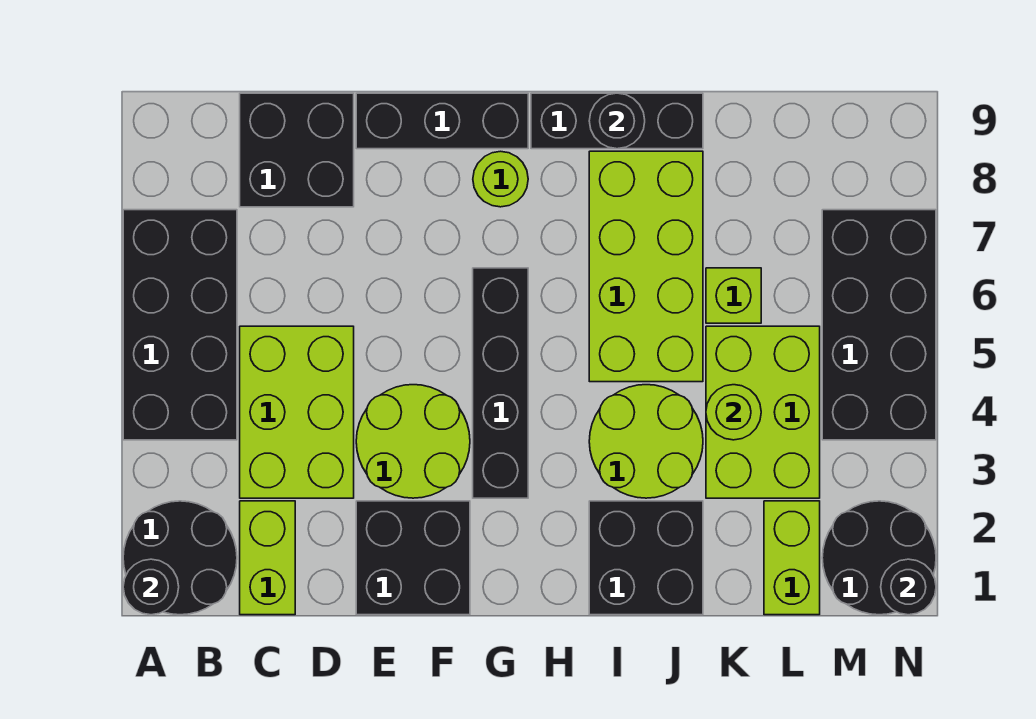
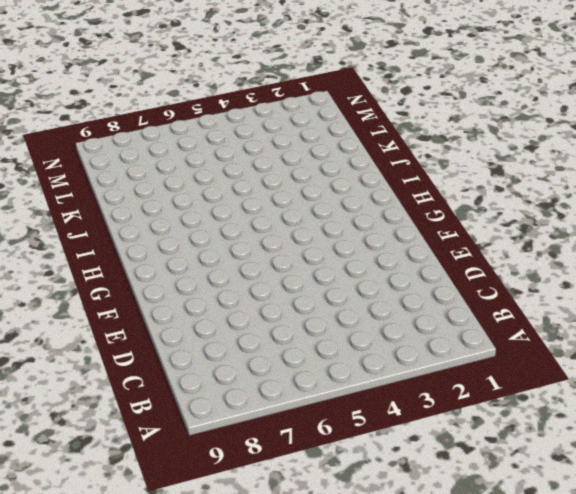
none -> black round brick A1:B2 level 1
none -> black brick A4:B7 level 1
none -> lime brick C1:C2 level 1

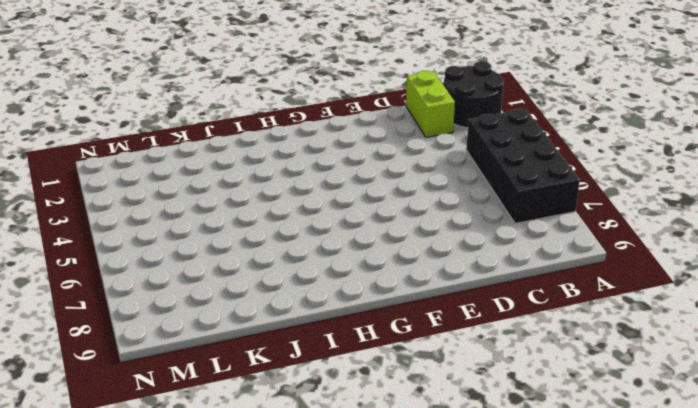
none -> lime brick C3:D5 level 1
none -> black brick C8:D9 level 1
none -> black brick E1:F2 level 1

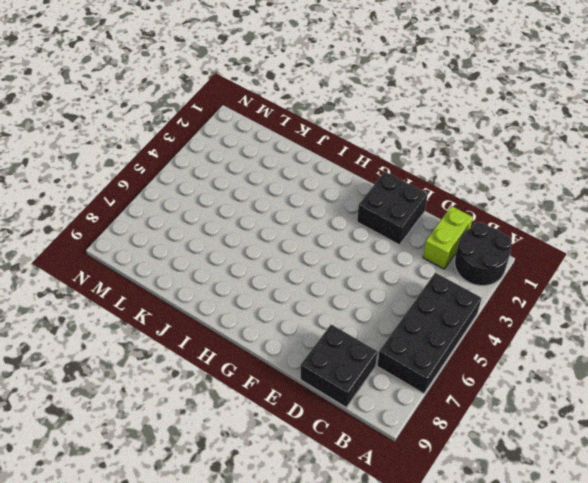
none -> lime brick C3:D5 level 1
none -> lime round brick E3:F4 level 1
none -> black brick E9:G9 level 1

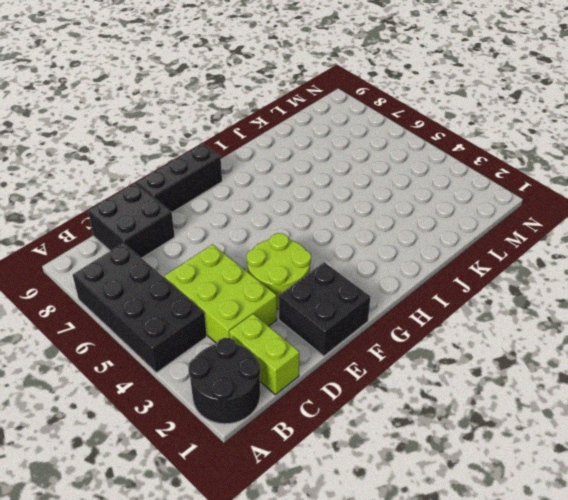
none -> black brick G3:G6 level 1
none -> lime round brick G8 level 1
none -> black brick H9:J9 level 1

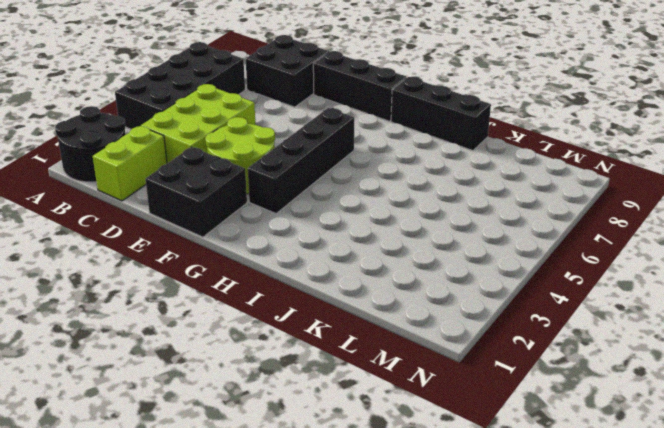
none -> lime round brick G8 level 1
none -> black brick I1:J2 level 1
none -> lime round brick I3:J4 level 1

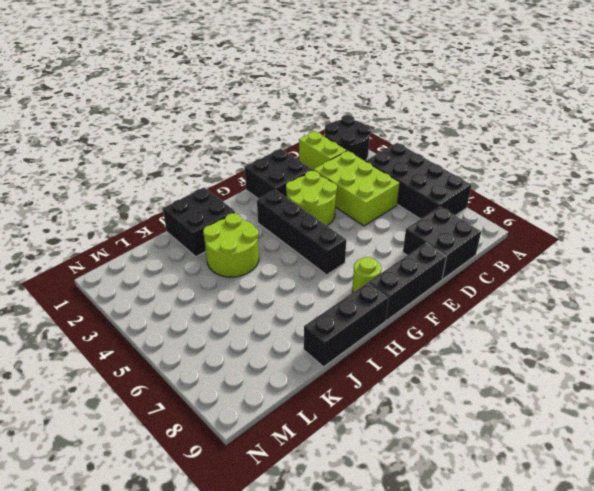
none -> lime brick I5:J8 level 1
none -> lime brick K3:L5 level 1
none -> lime brick K6 level 1

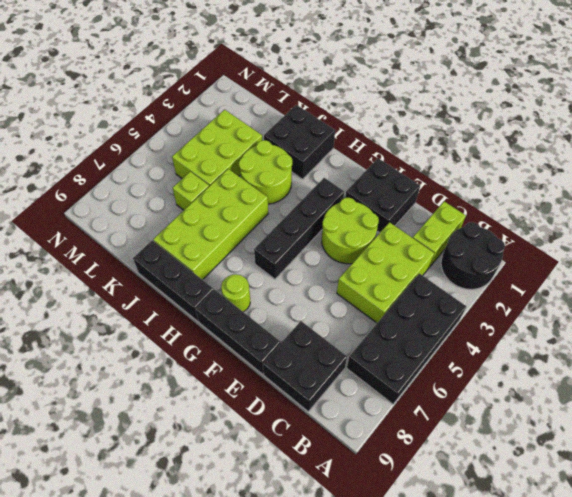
none -> lime brick L1:L2 level 1
none -> black round brick M1:N2 level 1
none -> black brick M4:N7 level 1

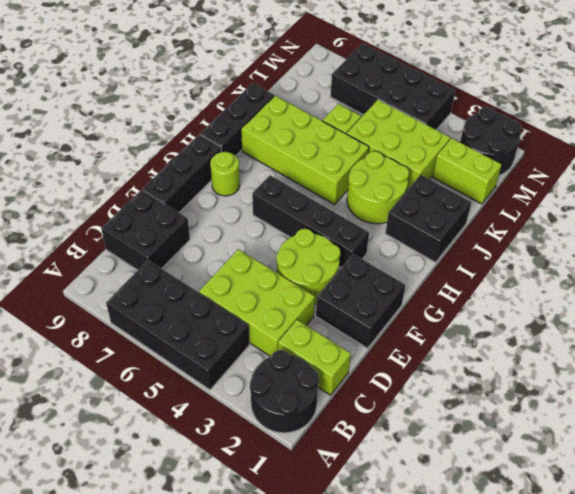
none -> black round brick A1 level 2
none -> black round brick I9 level 2
none -> lime round brick K4 level 2

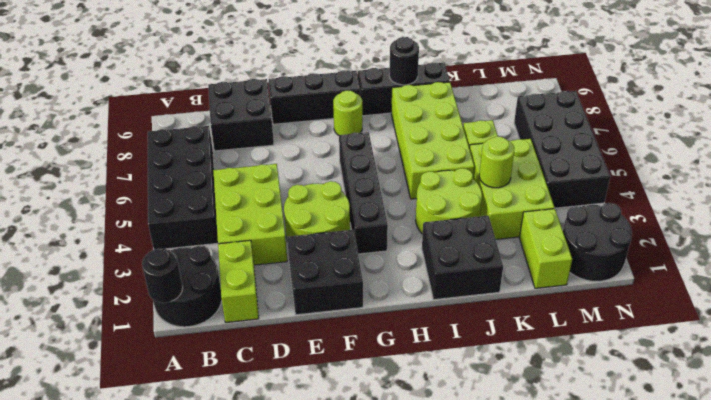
none -> black round brick N1 level 2

